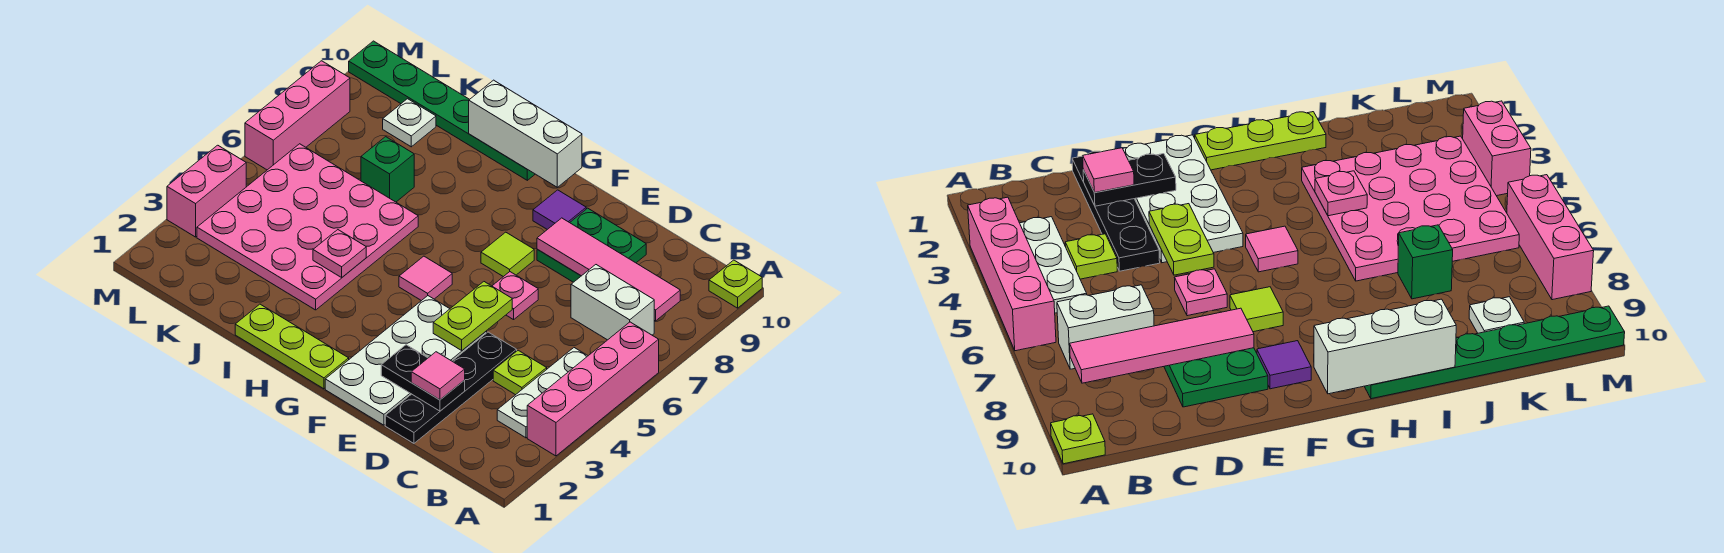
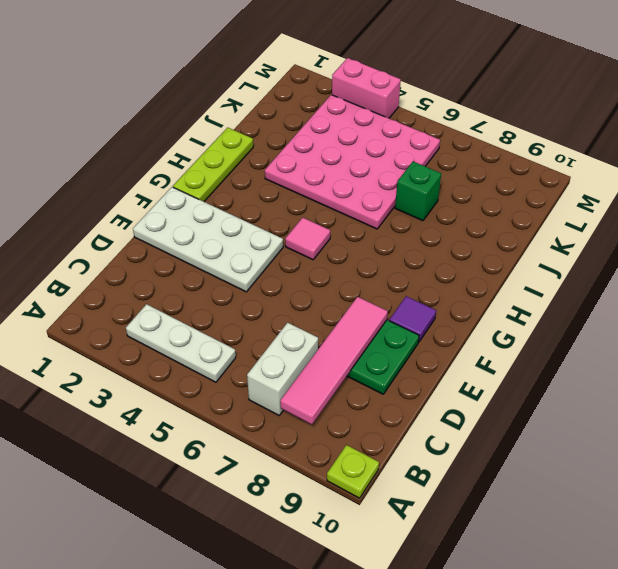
none -> pink brick A3:A6 level 1
none -> lime plate C4 level 1
none -> black plate D1:D4 level 1

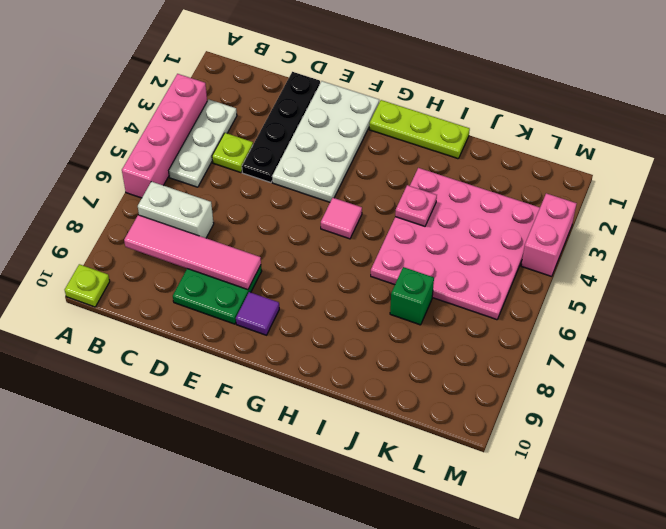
none -> pink plate E6 level 1
none -> lime tile F7 level 1
none -> green plate H10:M10 level 1

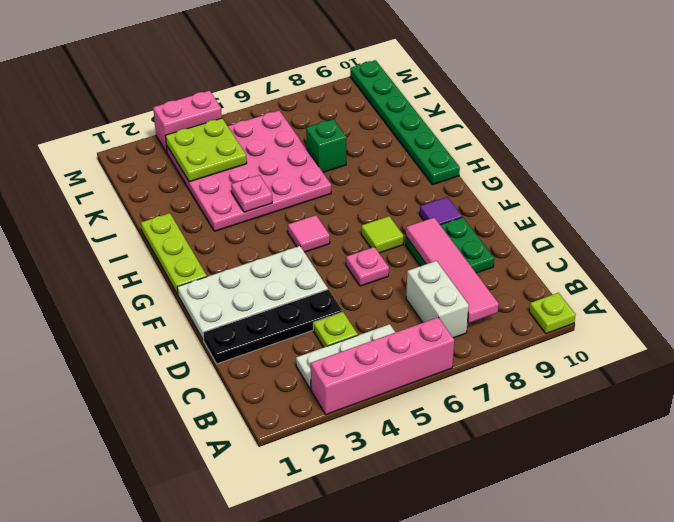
lime plate K3:L4 level 2 -> none
none -> white plate K9 level 1
none -> pink brick M6:M8 level 1
none -> black plate D2:E2 level 2

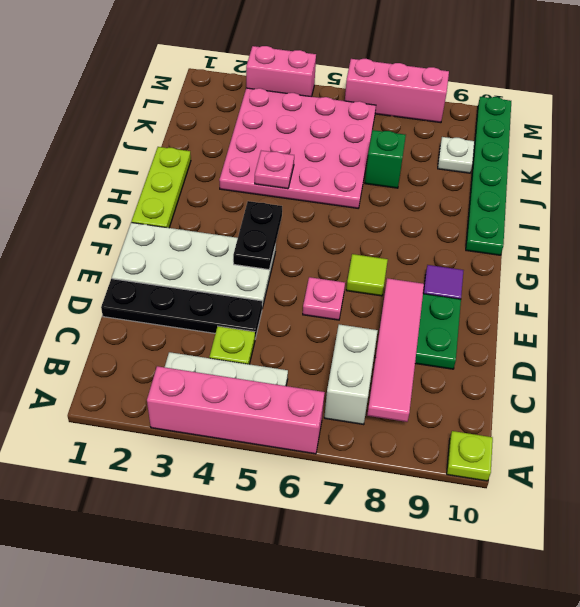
black plate F4:G4 level 2 -> black plate D2:E2 level 2
none -> pink tile G5 level 1
none -> lime plate E4:E5 level 2
none -> white brick G10:I10 level 2

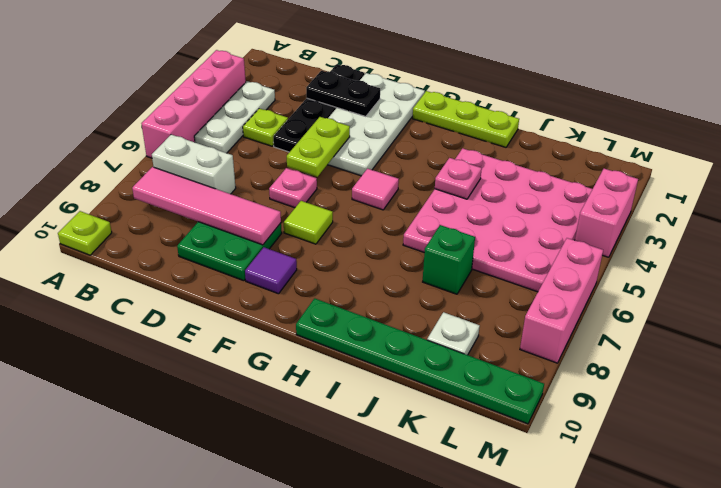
none -> white brick G10:I10 level 2
none -> pink tile D2 level 3

